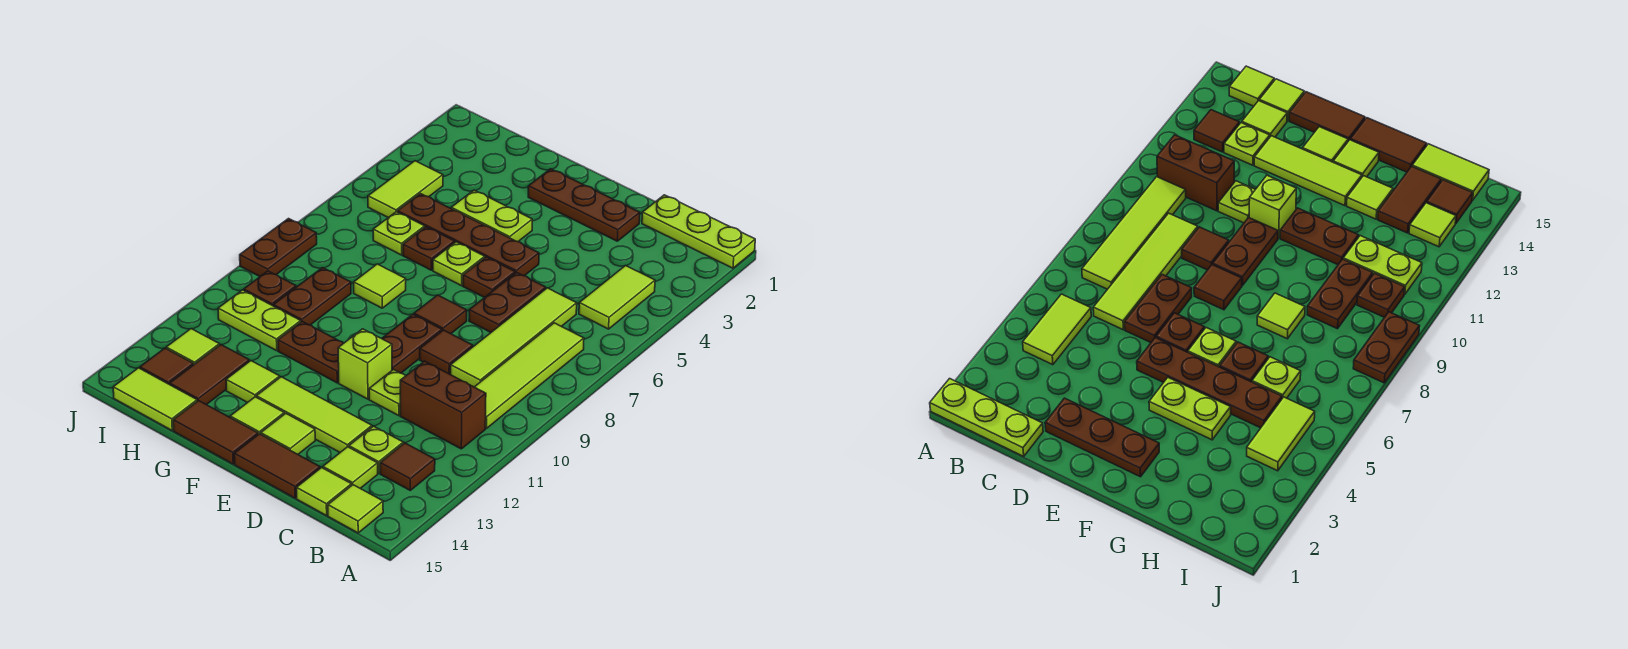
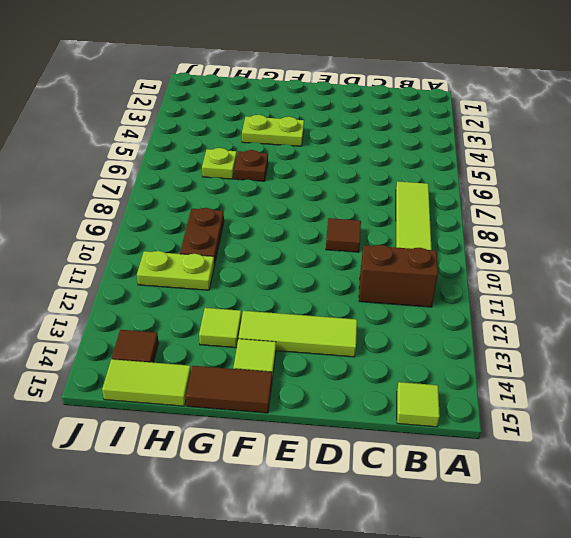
none -> lime plate A1:C1 level 1
none -> lime tile B4:B5 level 1
none -> brown tile B13 level 1
none -> lime tile C6:C9 level 1

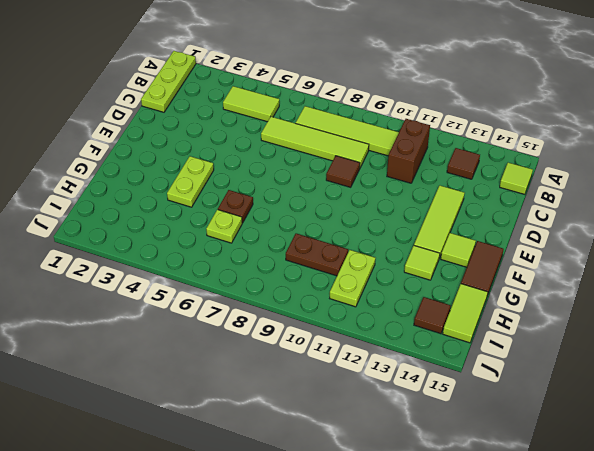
none -> lime plate C13 level 1
none -> lime tile C14 level 1
none -> lime tile C15 level 1
none -> brown plate D2:F2 level 1

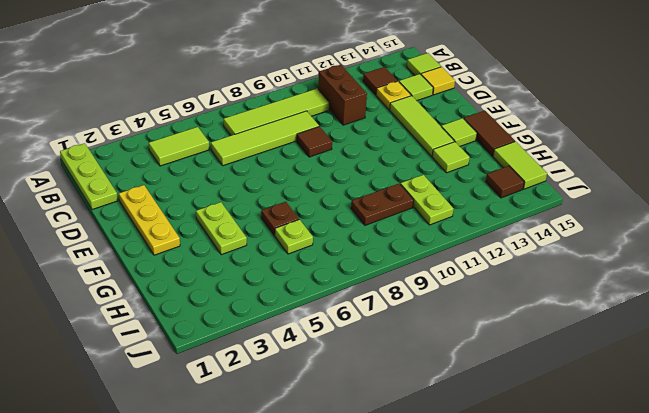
yellow plate C13 level 1 -> lime plate C13 level 1
yellow tile C15 level 1 -> lime tile C15 level 1
yellow plate D2:F2 level 1 -> brown plate D2:F2 level 1
none -> brown plate D6:D7 level 1
none -> lime plate D11 level 1
none -> brown tile D15:E15 level 1
none -> brown plate E5:H5 level 1

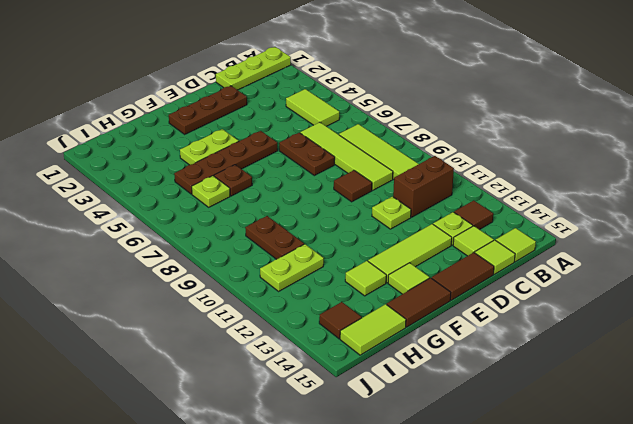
none -> brown plate E6 level 1
none -> brown tile E8 level 1
none -> brown plate E9:E10 level 1
none -> lime brick E11 level 1

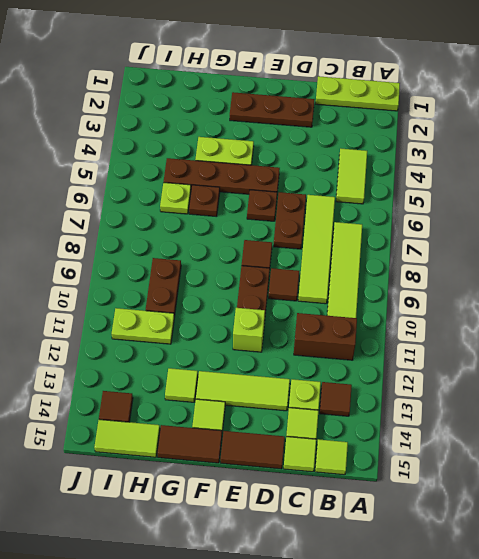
none -> lime plate D11 level 1
none -> lime tile E14 level 1
none -> lime plate F6 level 1
none -> brown plate F11:G11 level 1

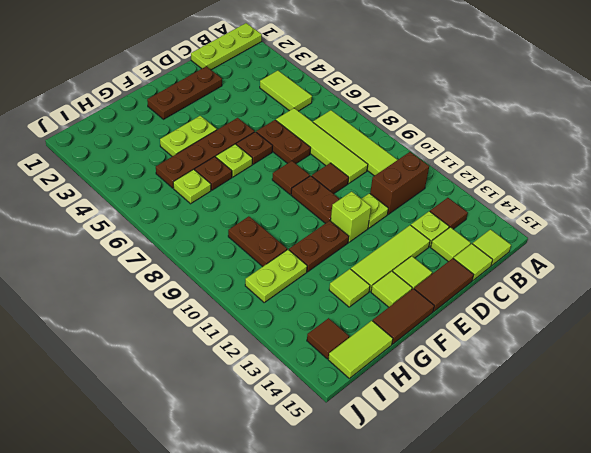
none -> lime tile G8 level 1
none -> brown tile H13:H14 level 1
none -> lime tile I4:I5 level 1
none -> brown plate I10 level 1

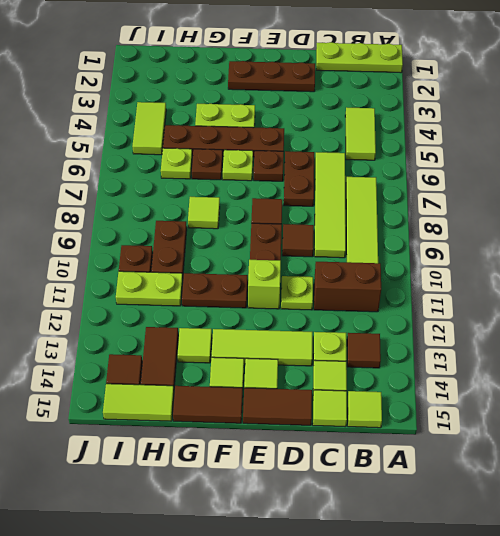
none -> lime tile I13 level 1
none -> brown plate J8:J9 level 1

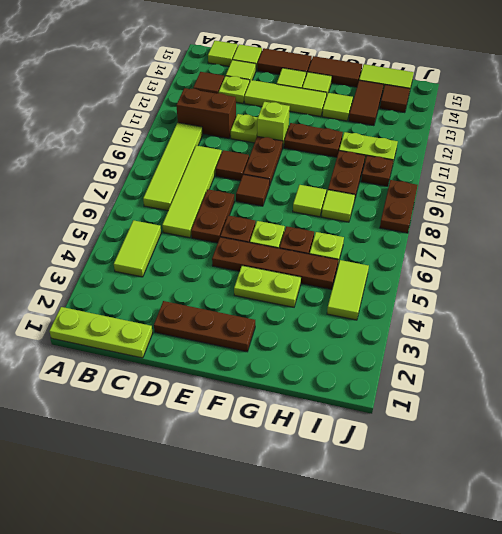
lime tile H8 level 1 -> lime tile I13 level 1

